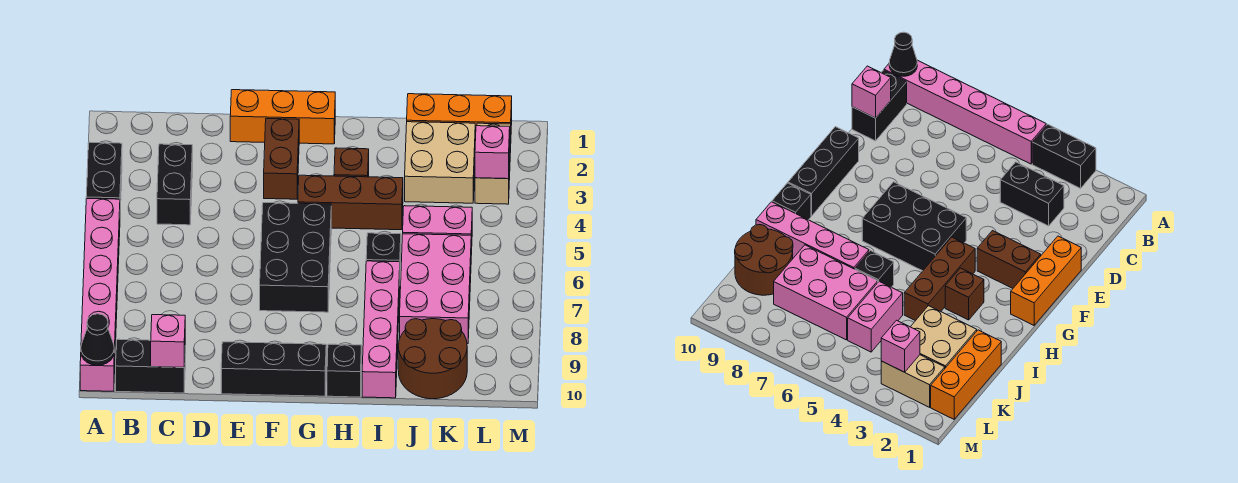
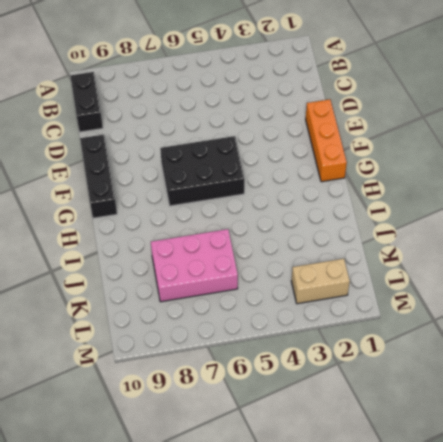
none -> black brick A3:A4 level 1
none -> pink brick A5:A10 level 1
none -> black brick C3:C4 level 1

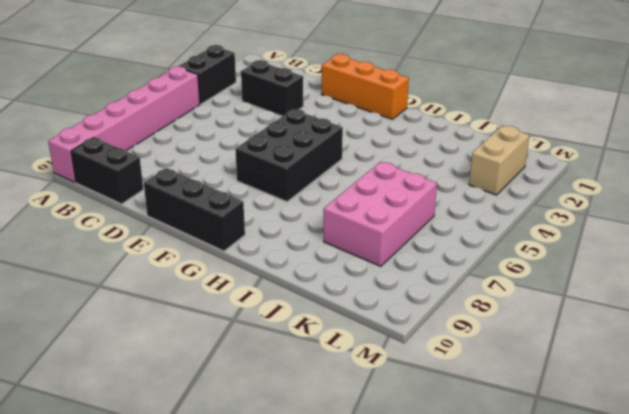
black brick C3:D3 level 1 -> black brick C3:C4 level 1
none -> brown brick F2:F3 level 1
none -> brown brick G4:I4 level 1
none -> brown brick H3 level 1

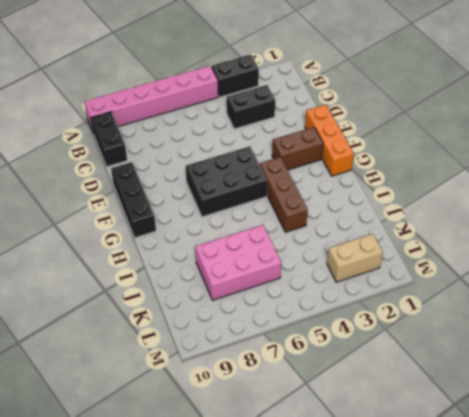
none -> brown brick H3 level 1
none -> black brick H10 level 1
none -> black brick I6 level 1

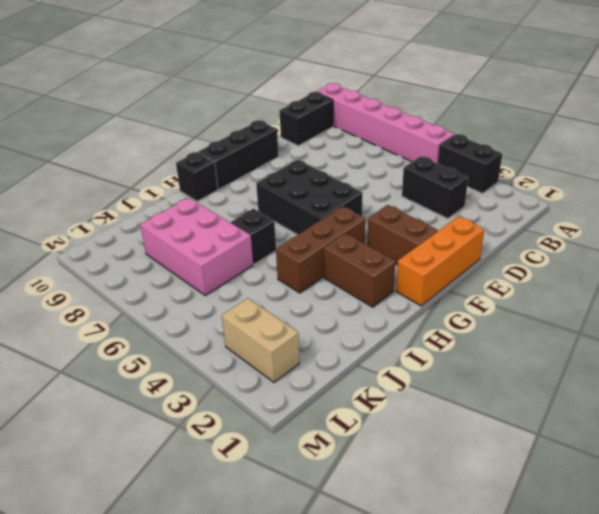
brown brick H2:H3 level 1 -> brown brick H3 level 1
none -> pink brick I7:I10 level 1
none -> orange brick J1:L1 level 1
none -> tan brick J2:K3 level 1

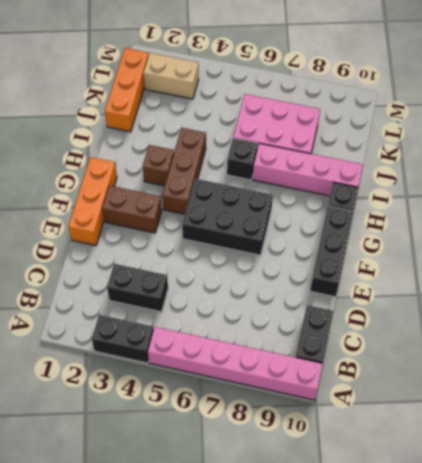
none -> tan brick J2:K3 level 1
none -> pink brick J5:K5 level 1
none -> brown round brick J9:K10 level 1

